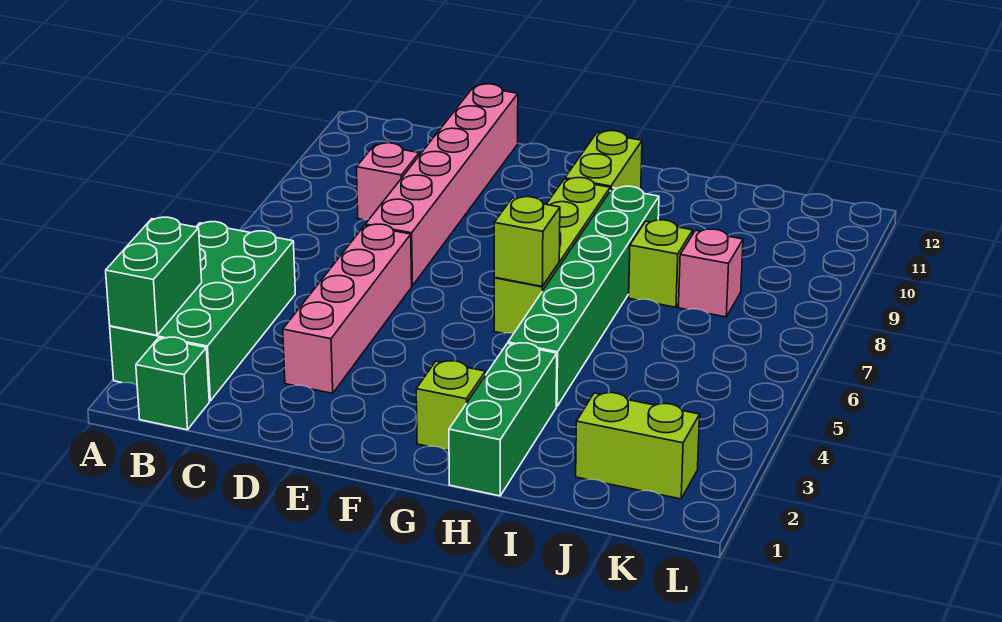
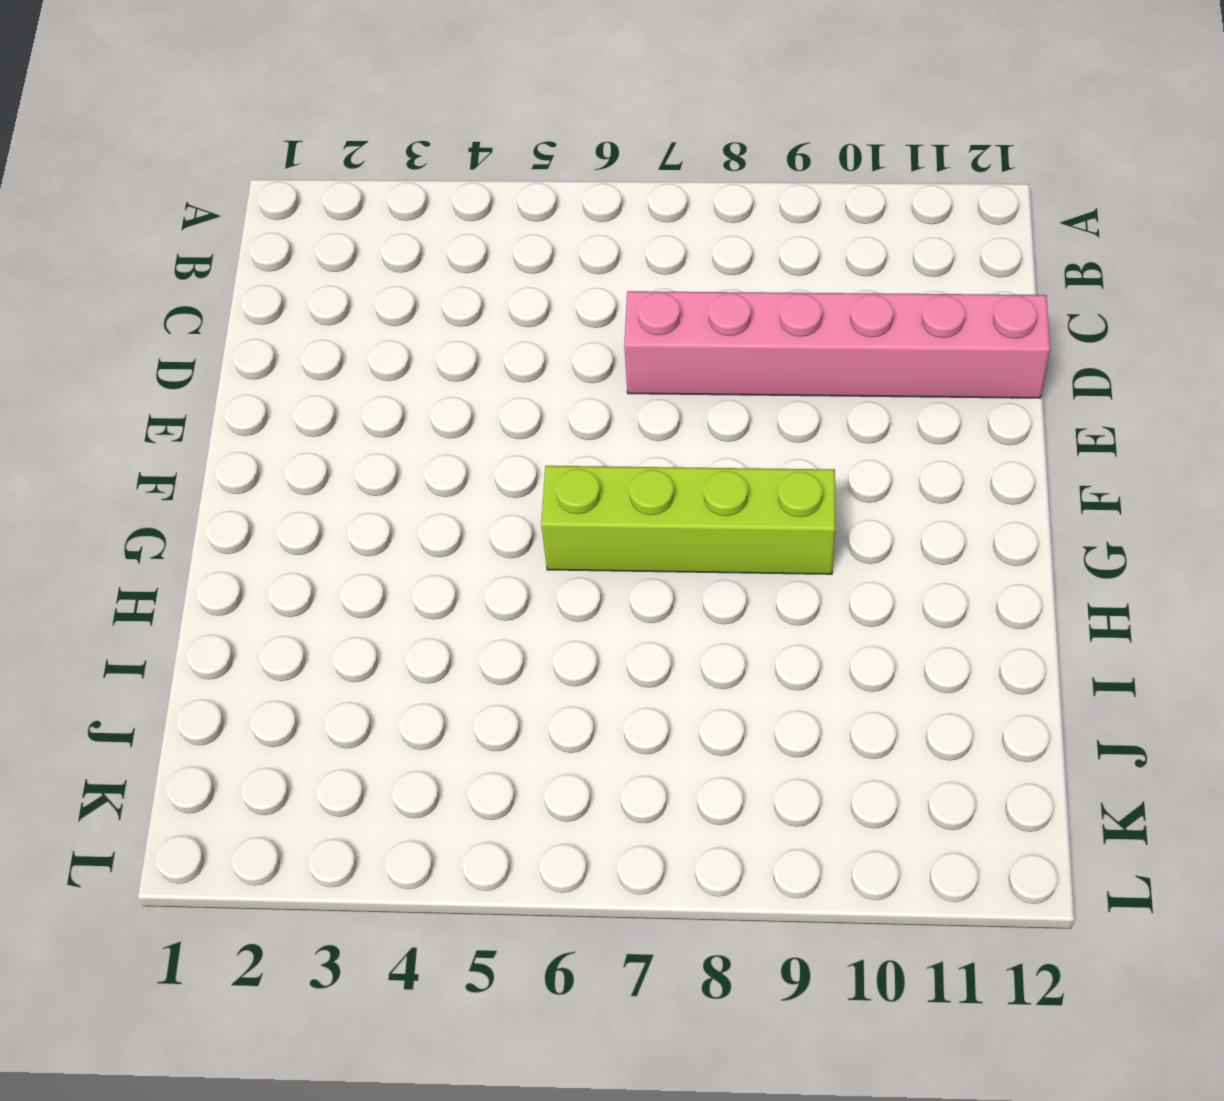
none -> green brick A2:B5 level 1
none -> green brick B1 level 1
none -> pink brick C9 level 1

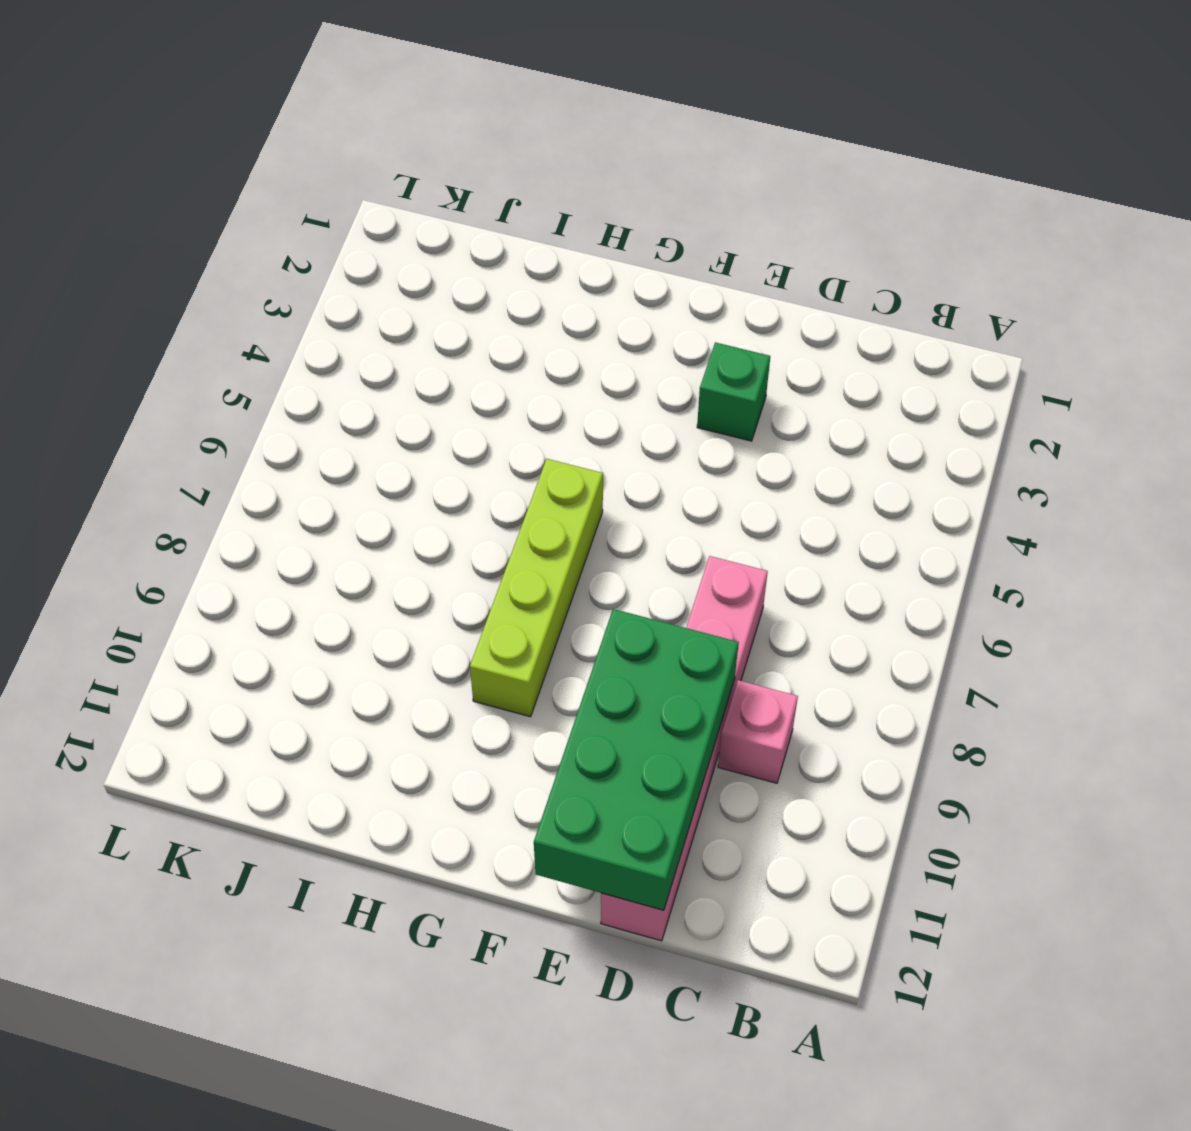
green brick D9:E12 level 2 -> green brick A2:B5 level 1
green brick E3 level 1 -> green brick B1 level 1
none -> pink brick D3:D6 level 1
none -> lime brick G2 level 1
none -> lime brick G10:G11 level 1

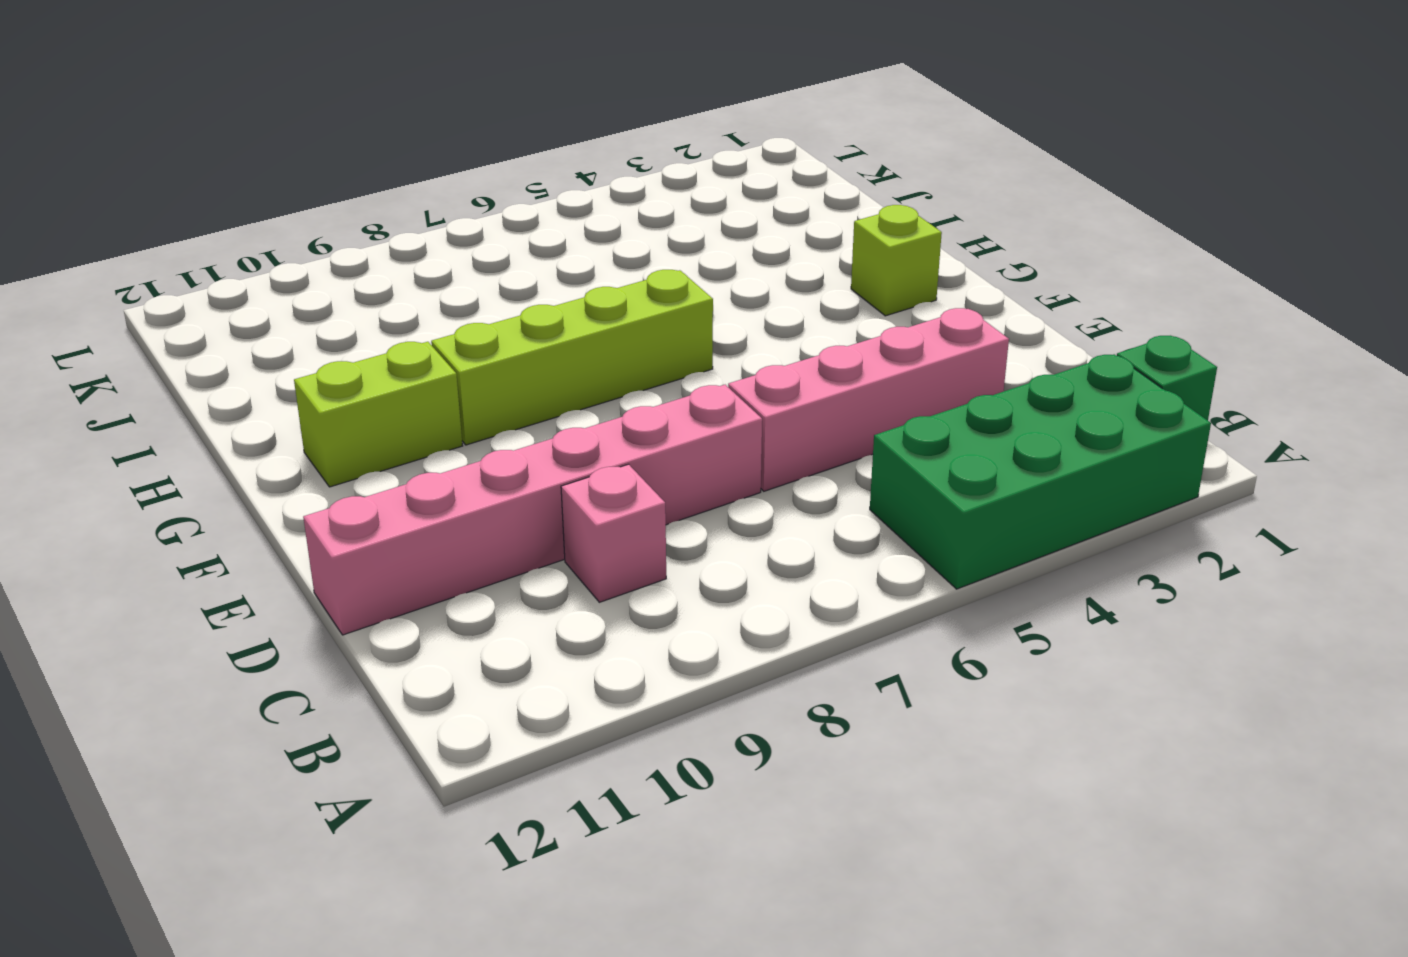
none -> green brick H1:H3 level 1
none -> green brick H4:H9 level 1
none -> lime brick I8 level 1

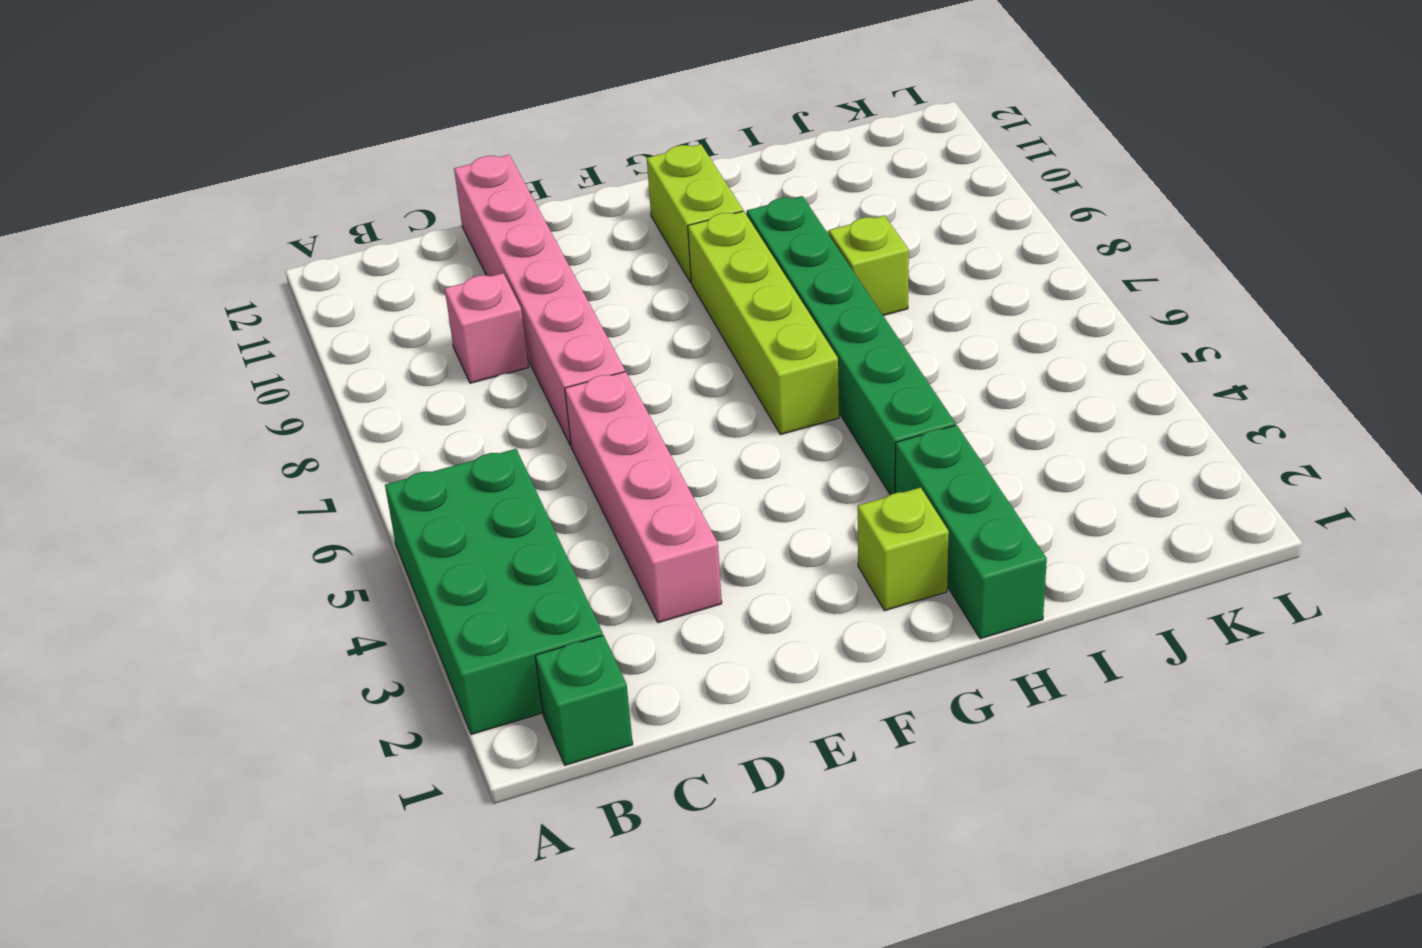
none -> lime brick J2:K2 level 1
none -> pink brick J8 level 1
none -> green brick A2:A3 level 2

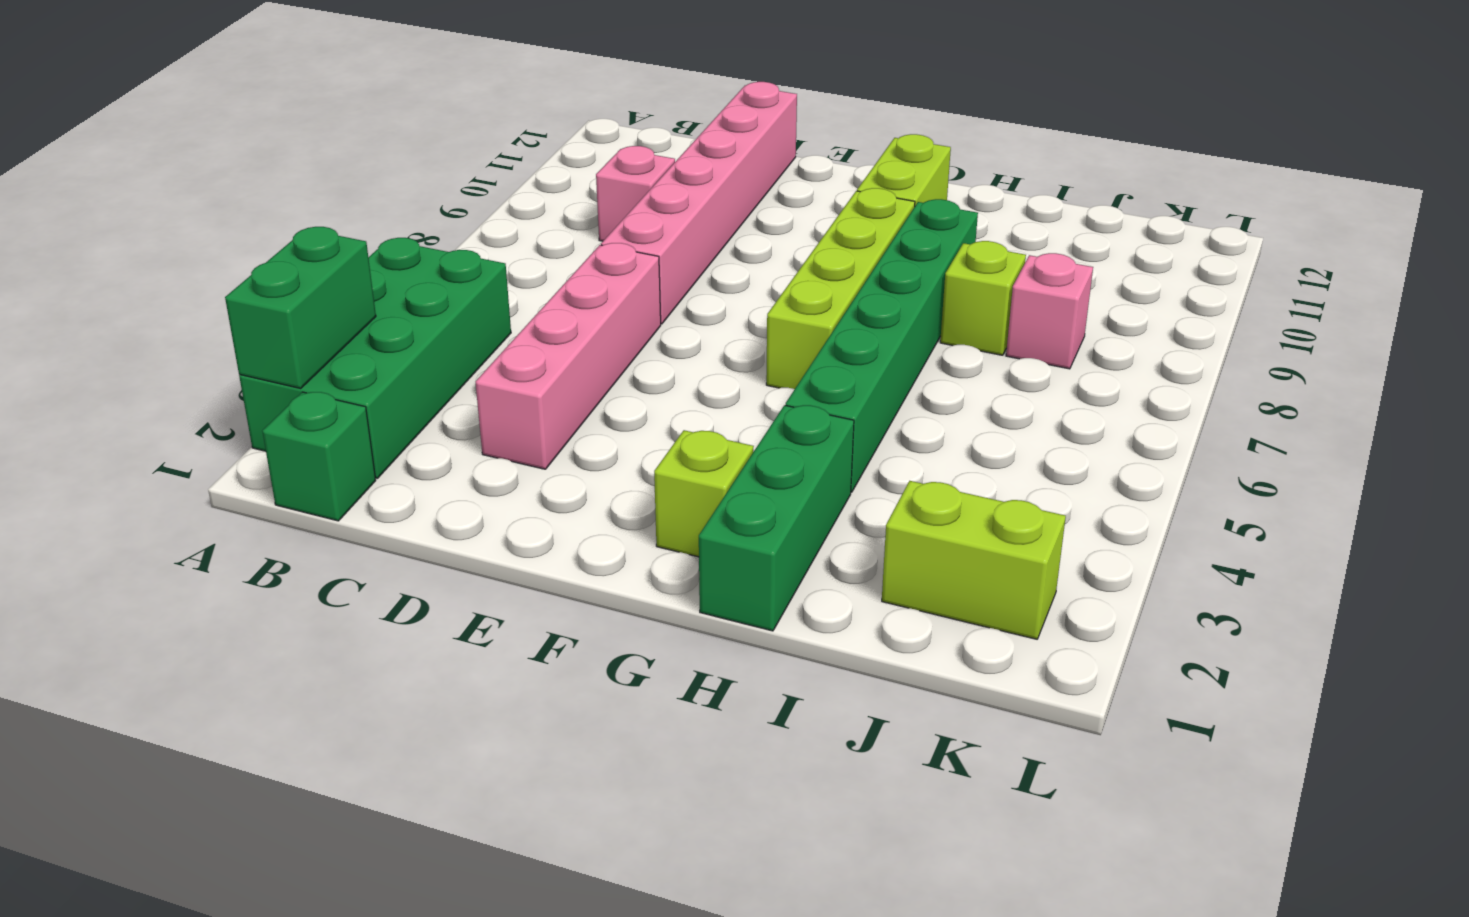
none -> lime brick G6 level 2

